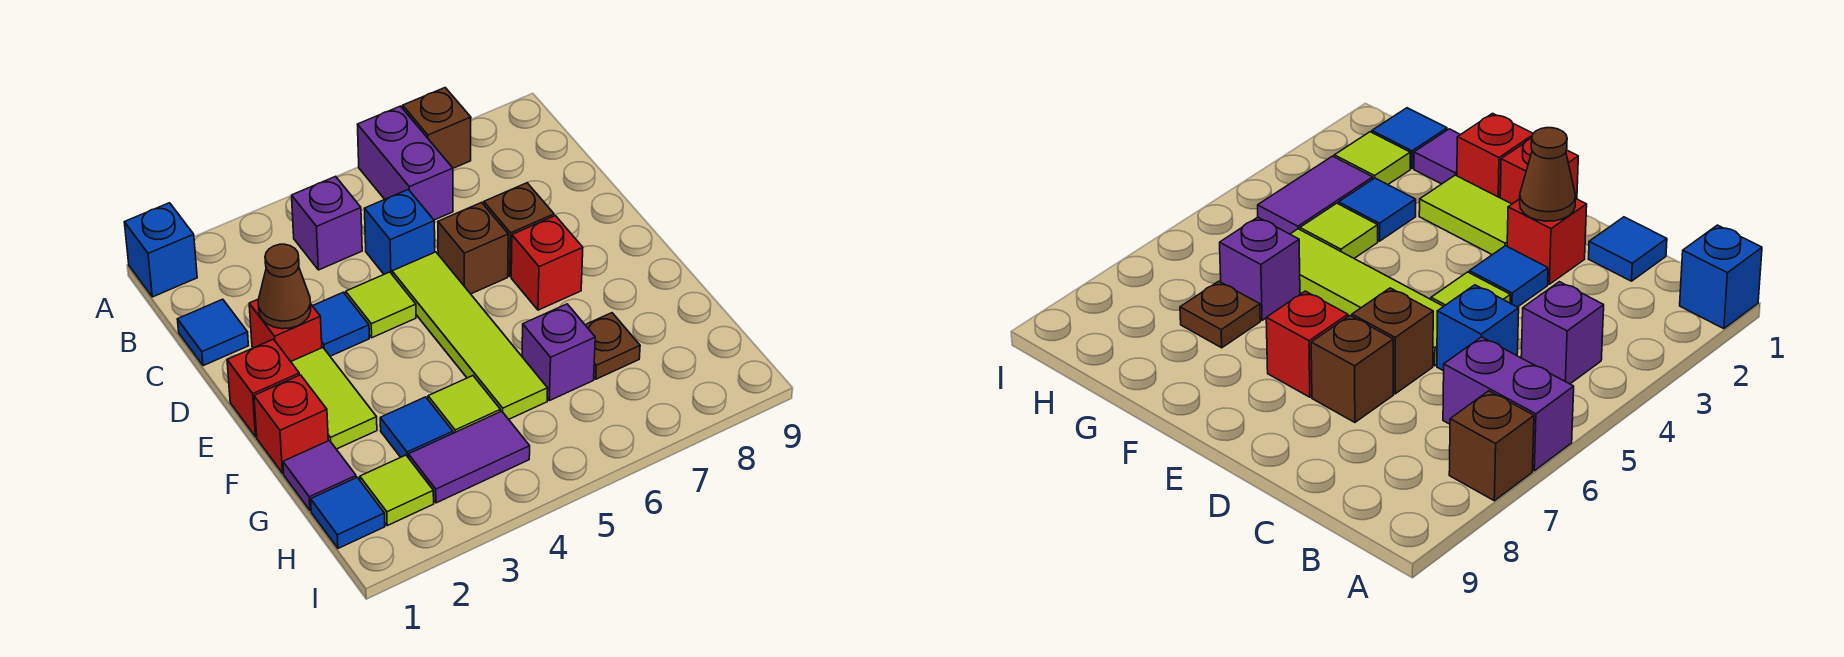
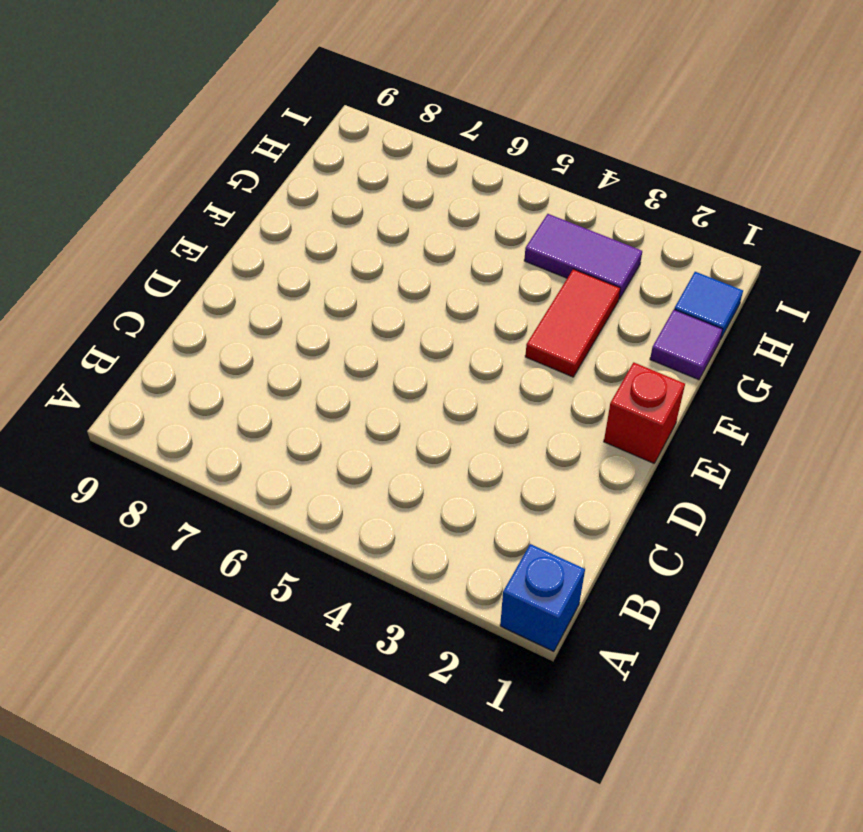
red tile F3:G3 level 1 -> blue tile G3 level 1
none -> purple brick A6:B6 level 1
none -> brown brick A7 level 1
none -> purple brick B4 level 1

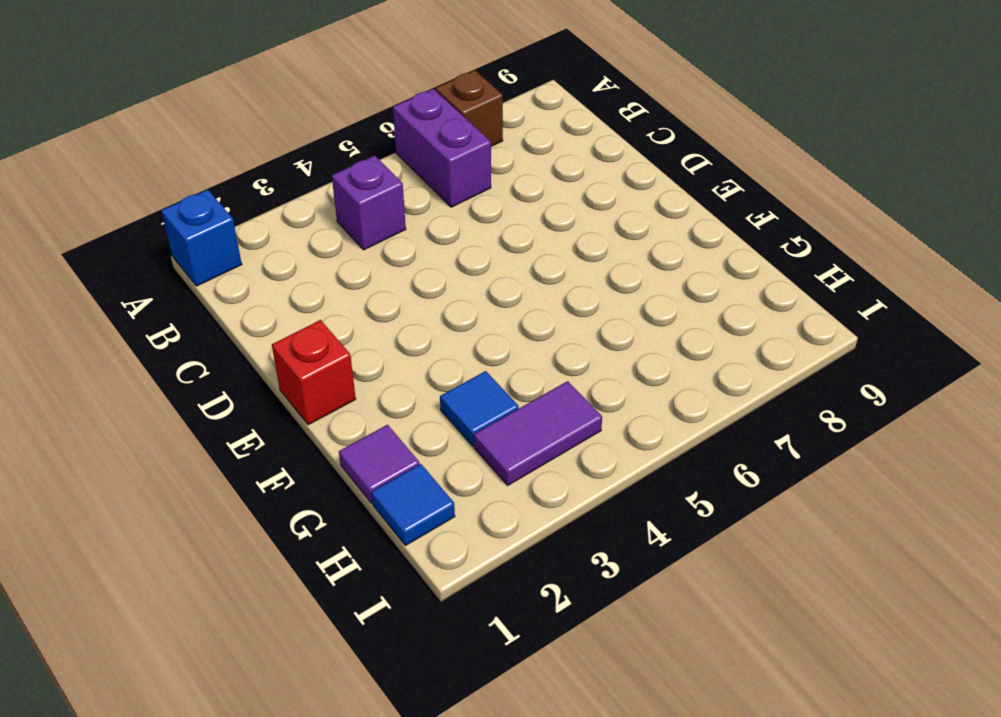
none -> blue tile C1 level 1
none -> blue brick C5 level 1
none -> red brick D2 level 1

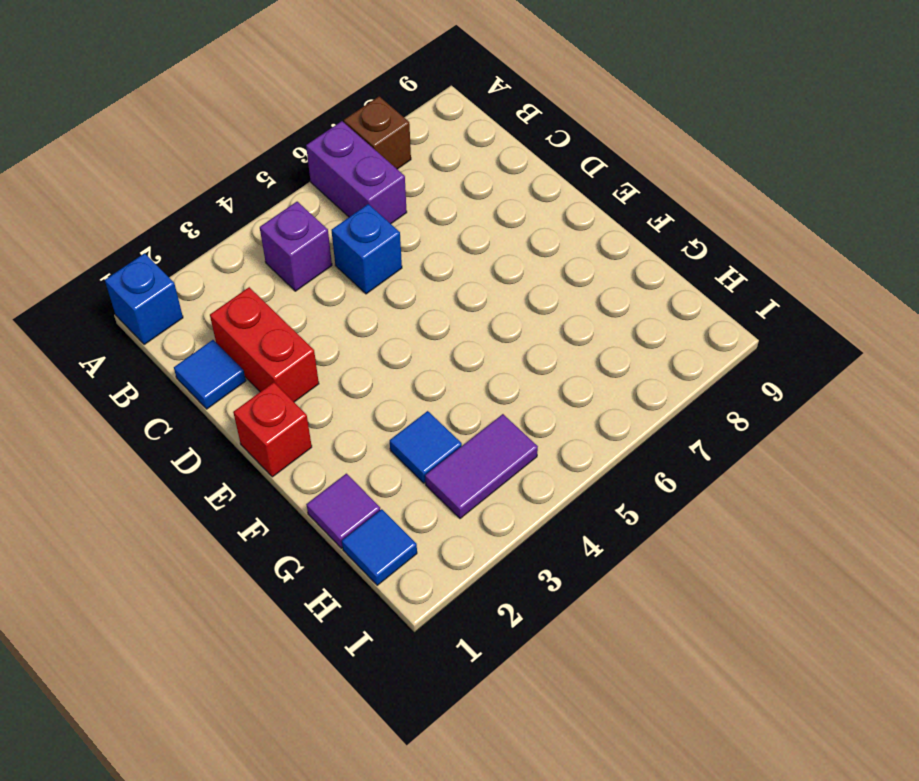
red brick C2:D2 level 1 -> red brick D2 level 1
none -> blue tile D3 level 1
none -> lime tile D4 level 1
none -> lime tile D5:G5 level 1

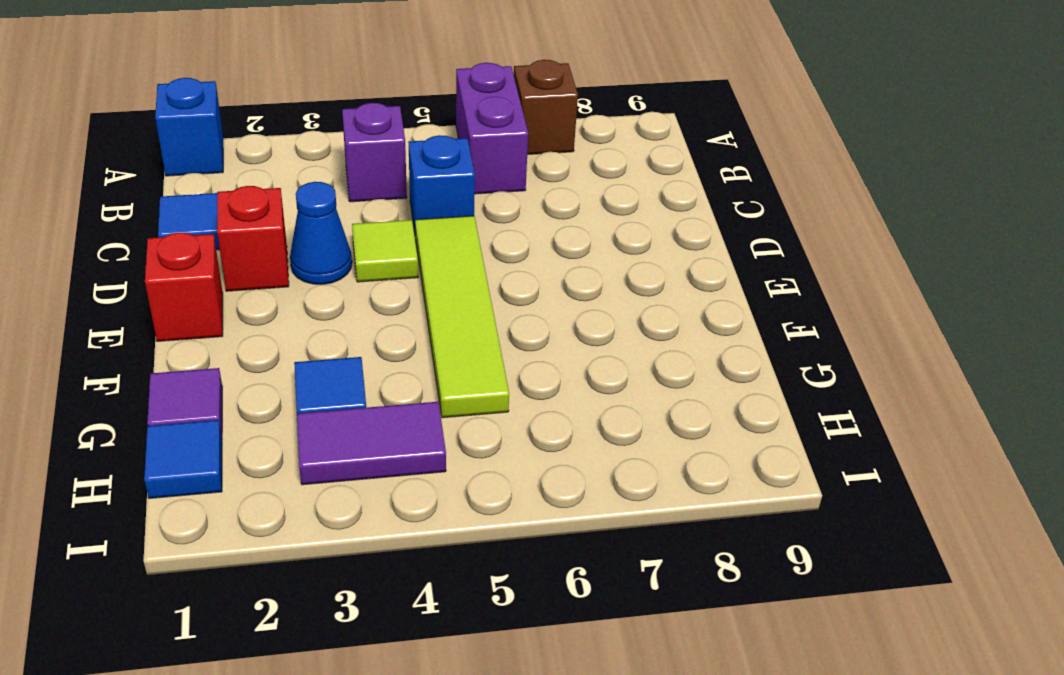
blue cone D3 level 1 -> blue tile D3 level 1
none -> brown brick D6 level 1
none -> brown brick D7 level 1
none -> lime tile E2:F2 level 1

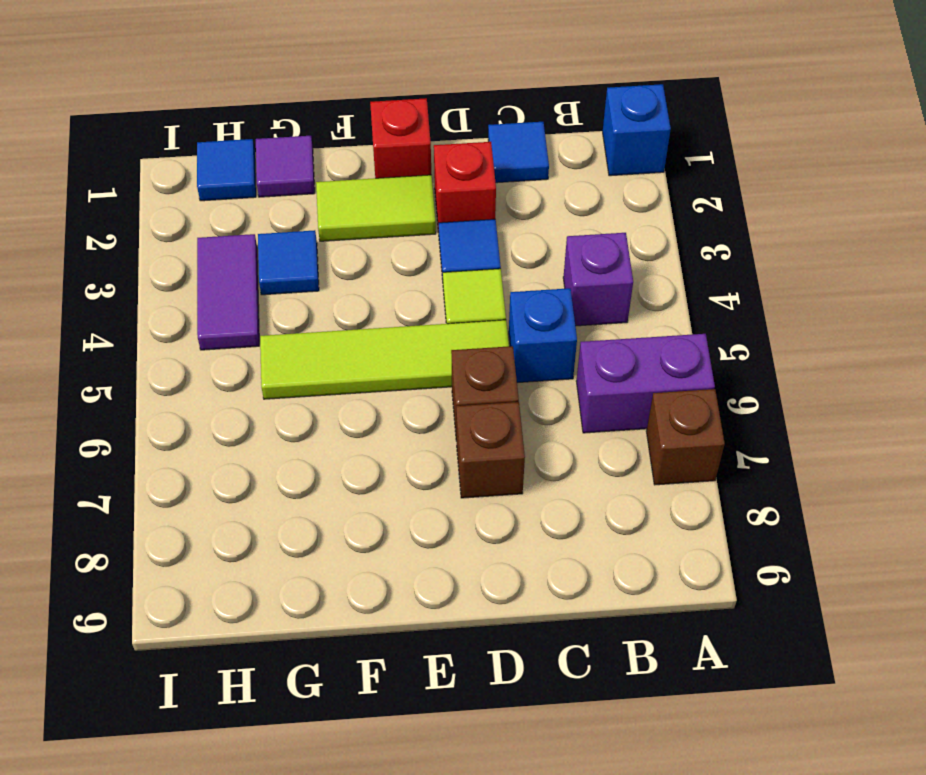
none -> red brick E7 level 1
none -> red brick F1 level 1
none -> lime tile G4 level 1

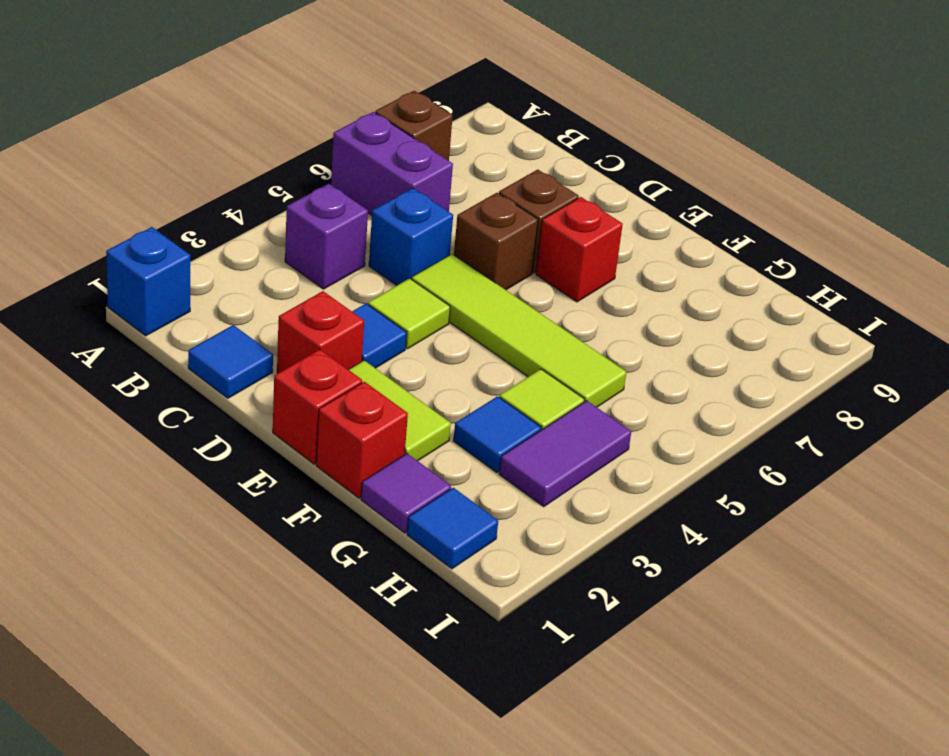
none -> purple brick G6 level 1
none -> brown plate G7 level 1
none -> lime tile H2 level 1

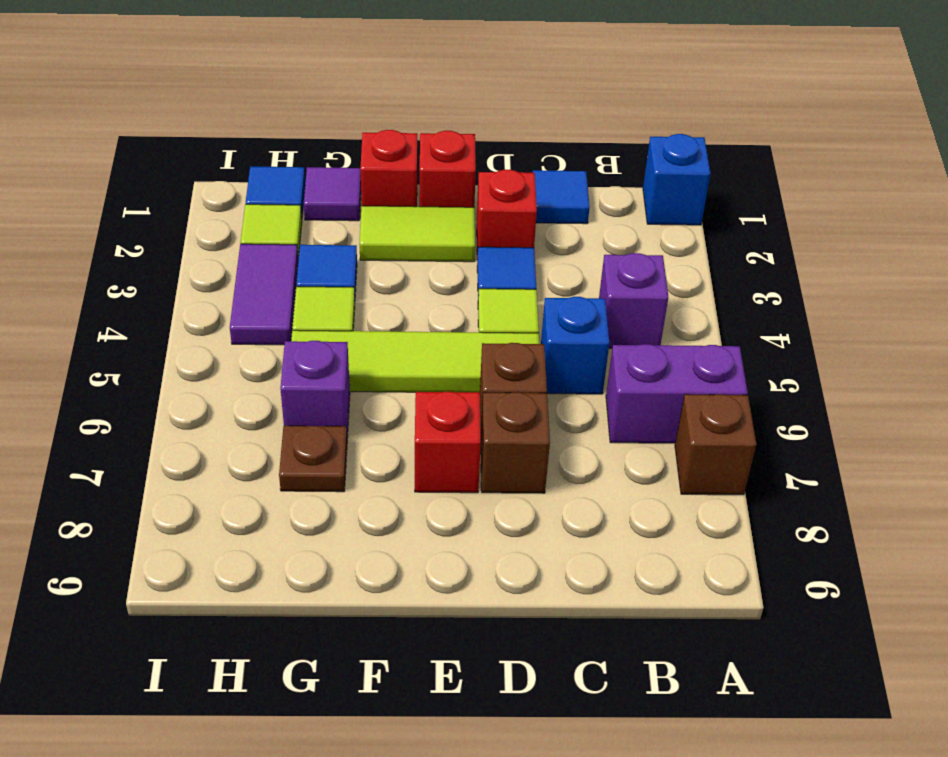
none -> brown cone D2 level 2

